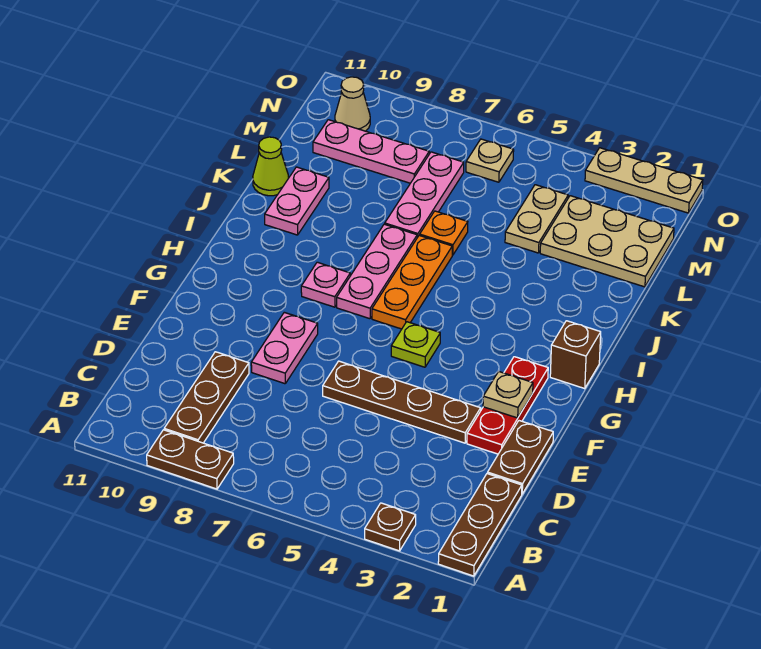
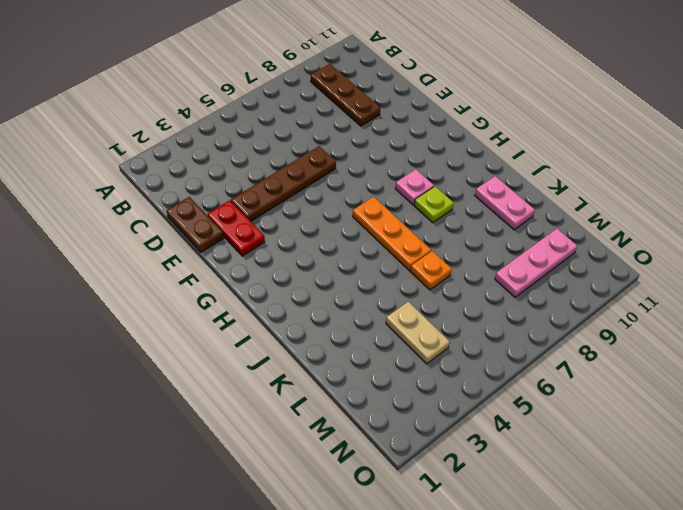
red plate E2:F2 level 1 -> red plate E2:G2 level 1
lime plate I8 level 1 -> lime plate G5 level 1
none -> brown plate A1:C1 level 1
none -> brown plate A3 level 1
none -> brown plate A8:A9 level 1

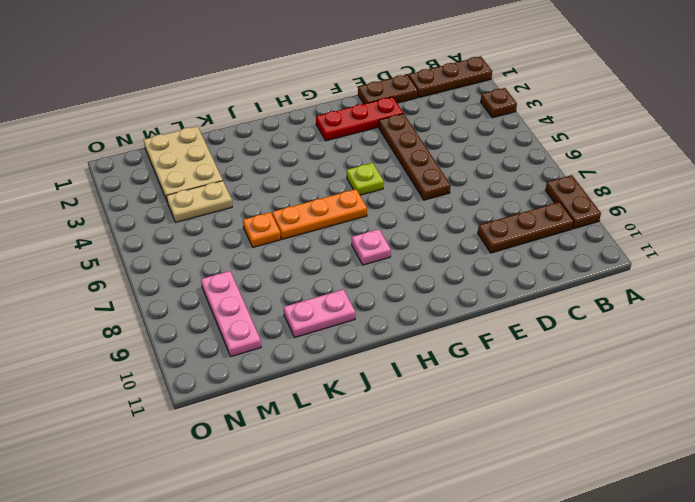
none -> pink plate E8:F8 level 1
none -> brown brick H1 level 1
none -> pink plate H7:J7 level 1

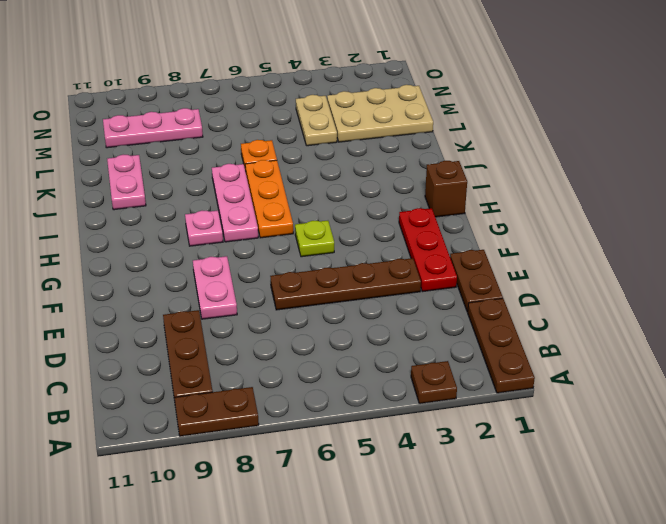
none -> pink plate K7:M7 level 1
none -> lime cone K11 level 1
none -> tan plate N6 level 1

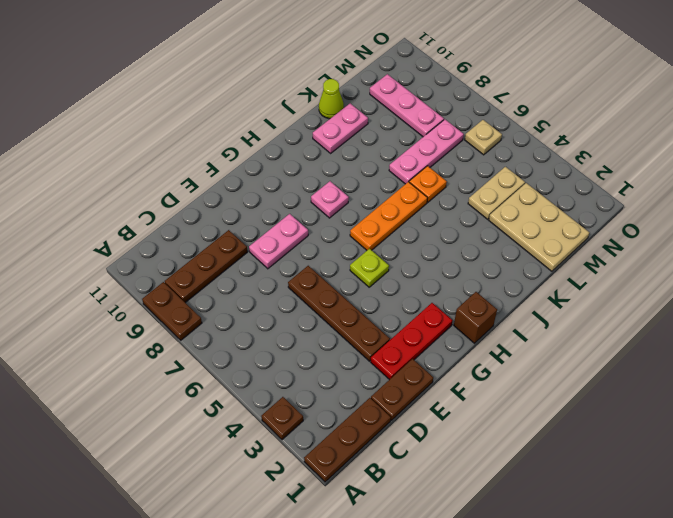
none -> pink plate H7:J7 level 1
none -> tan cone N10 level 1
none -> tan plate O1:O3 level 1

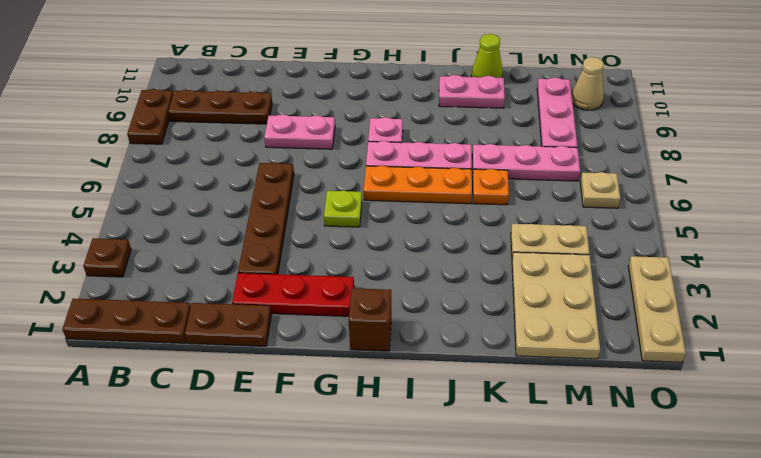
none -> tan plate F2 level 2

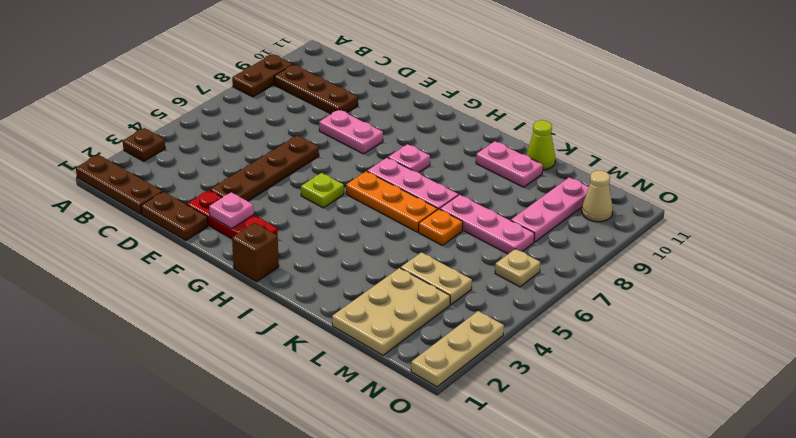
pink plate F2 level 2 -> tan plate F2 level 2

